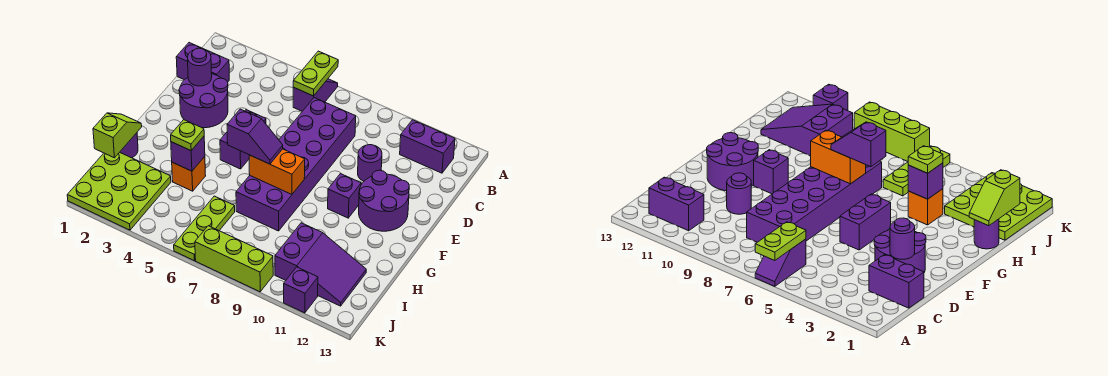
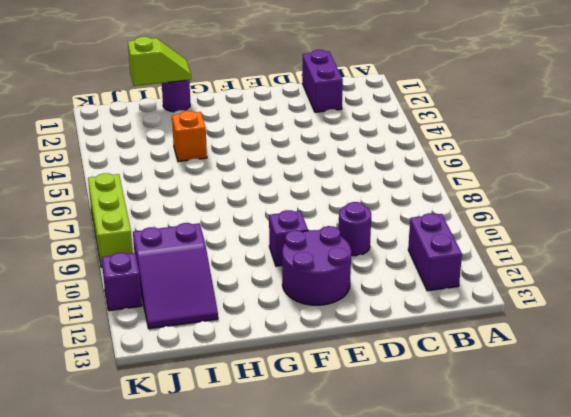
none -> purple slope A6:B6 level 1 top B
none -> purple brick C7:H8 level 1
none -> purple round brick D2:E3 level 1

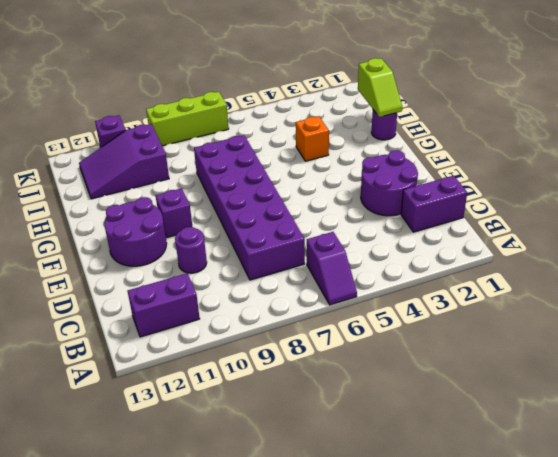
none -> purple brick E5:F5 level 1
none -> lime plate I1:K3 level 1
none -> lime plate I6:K6 level 1

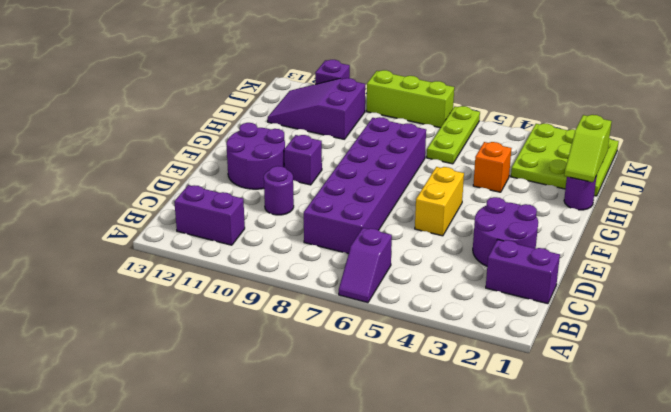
yellow brick E5:F5 level 1 -> purple brick E5:F5 level 1
none -> lime plate A6:B6 level 2
none -> purple round brick D2 level 2
none -> orange brick G7:G8 level 2

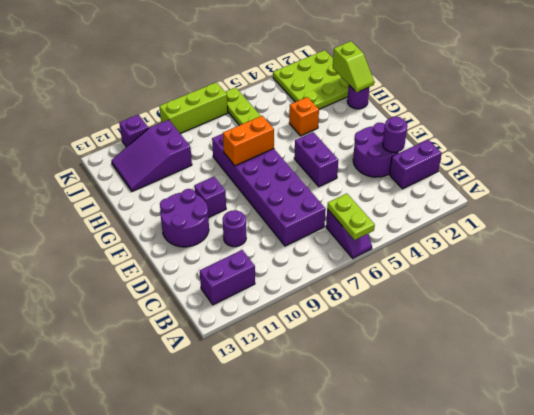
none -> purple brick H4 level 2
none -> purple slope G6:G7 level 3 top 6
none -> lime plate H4 level 3

